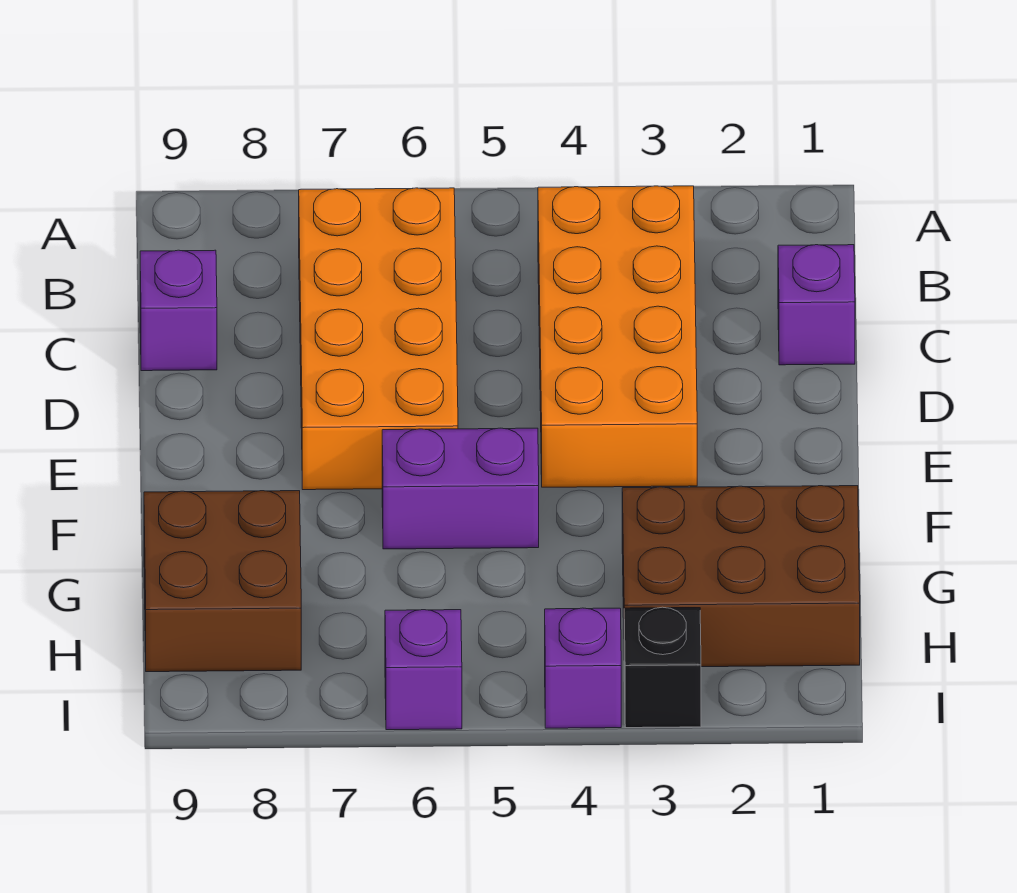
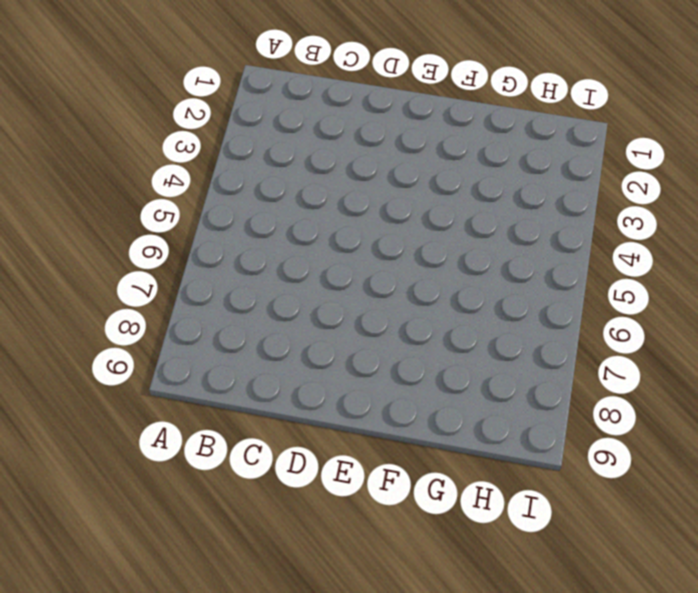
none -> orange brick B3:E4 level 1
none -> orange brick B6:E7 level 1

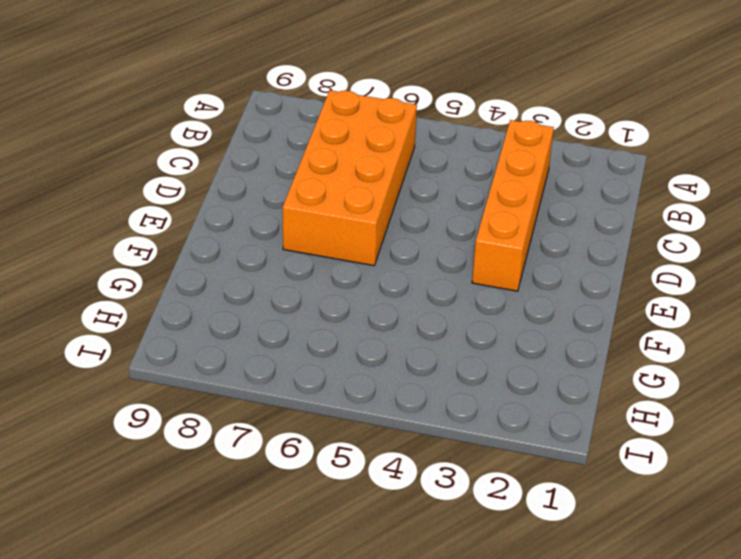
orange brick B3:E3 level 1 -> orange brick B3:E4 level 1
none -> purple brick C1 level 1
none -> purple brick C9 level 1

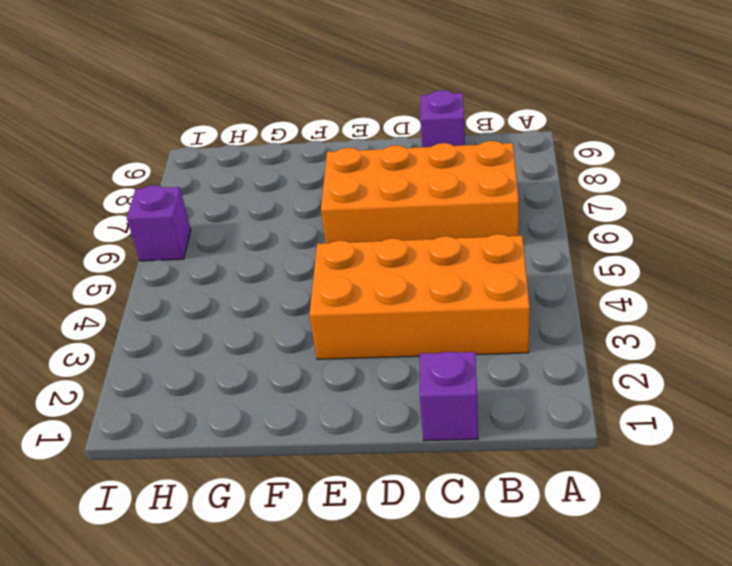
none -> purple brick F5:F6 level 1
none -> brown brick G1:H3 level 1

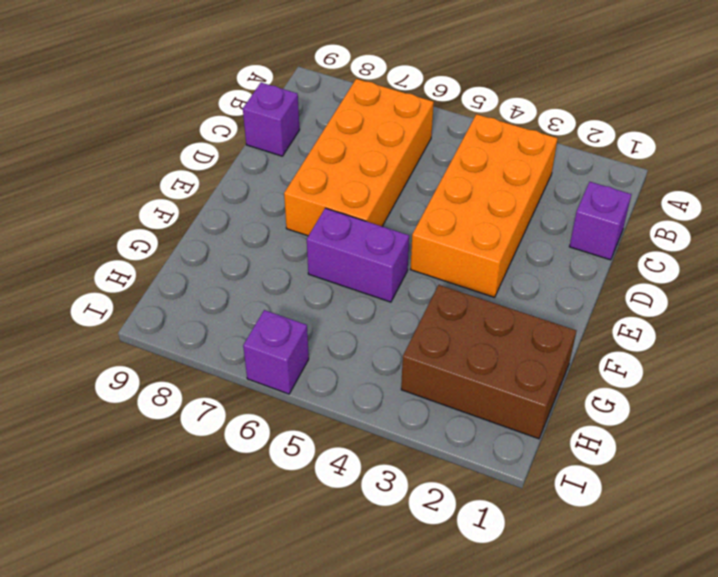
none -> brown brick G8:H9 level 1
none -> black brick I3 level 1

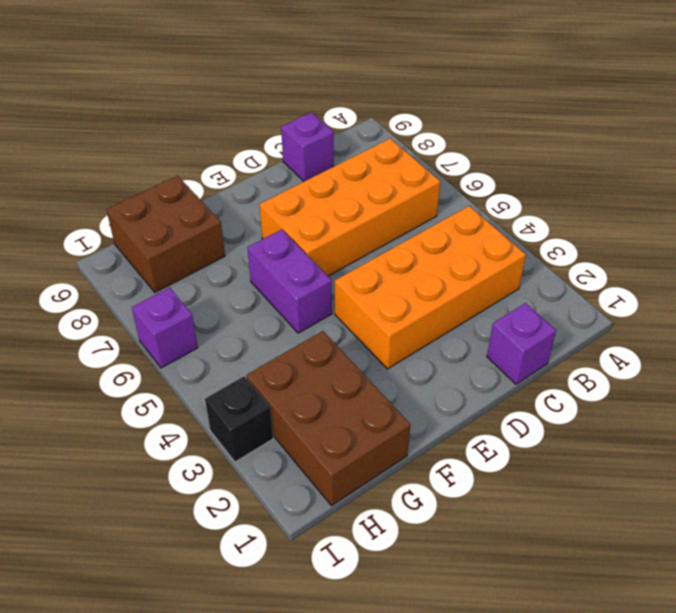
none -> purple brick I4 level 1

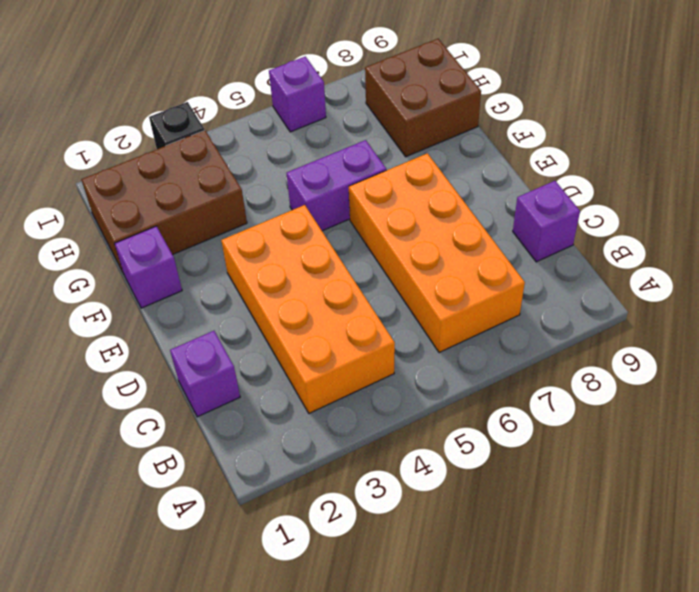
purple brick F1 level 1 -> purple brick I4 level 1

